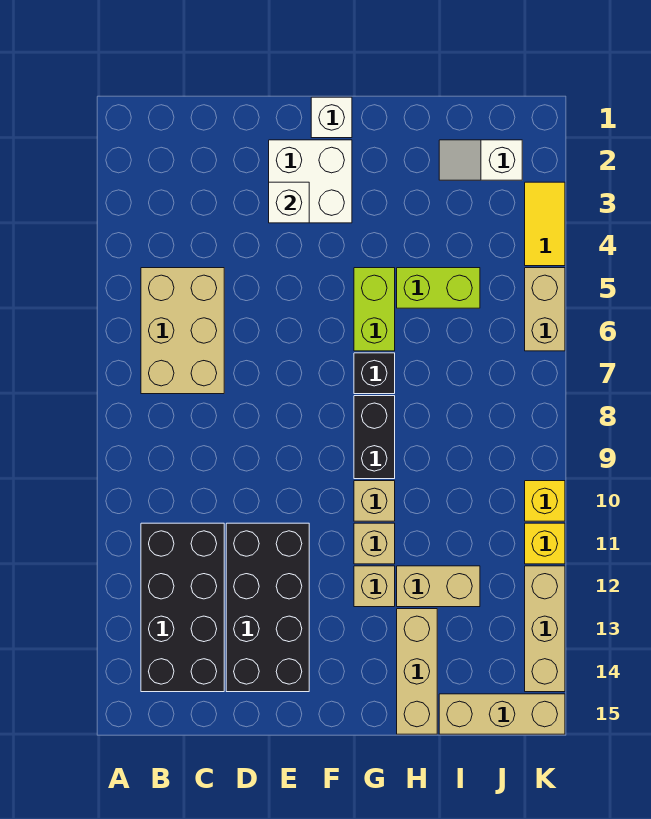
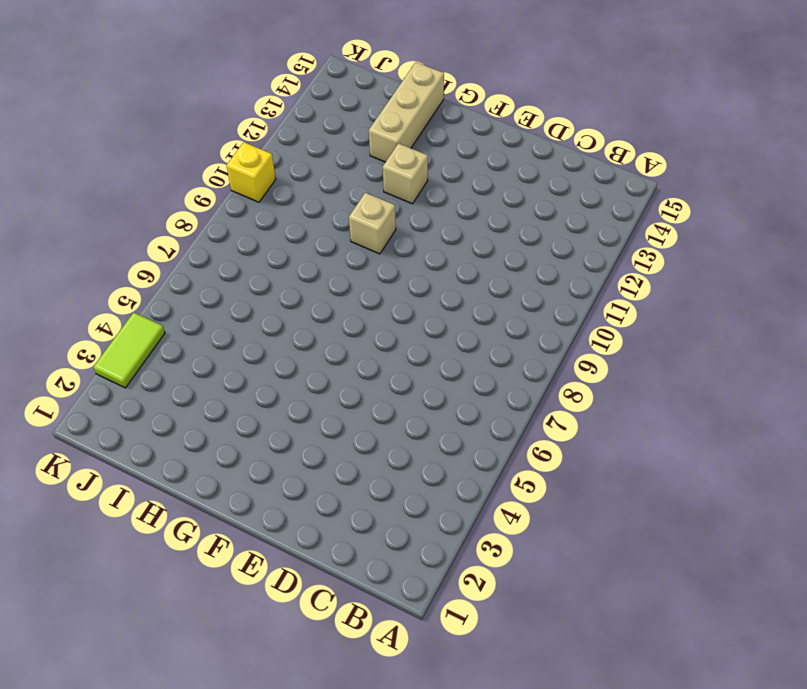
lime tile K3:K4 level 1 -> yellow tile K3:K4 level 1
none -> tan brick B5:C7 level 1
none -> black brick B11:C14 level 1
none -> black brick D11:E14 level 1

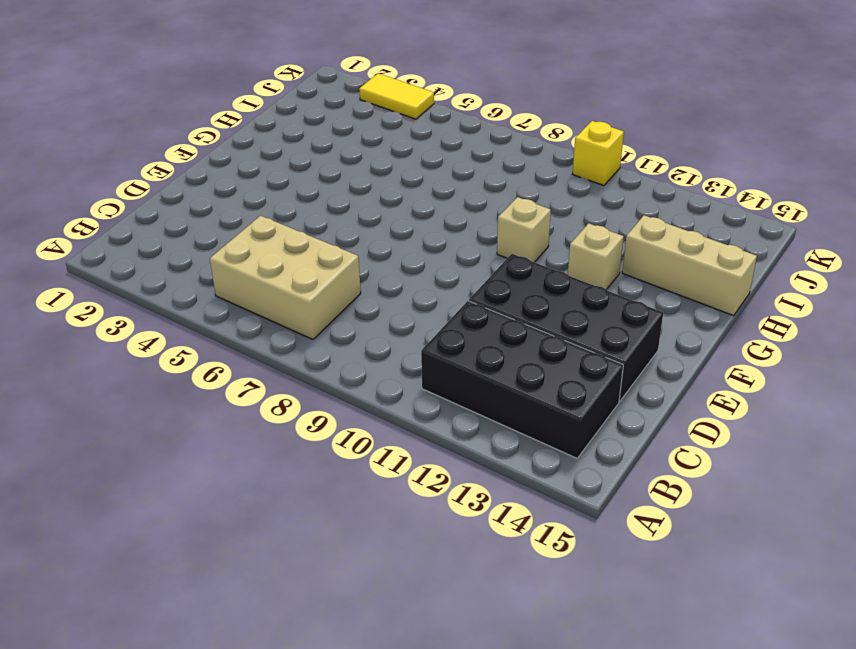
none -> white brick E2:F3 level 1
none -> white brick F1 level 1
none -> lime brick G5:G6 level 1

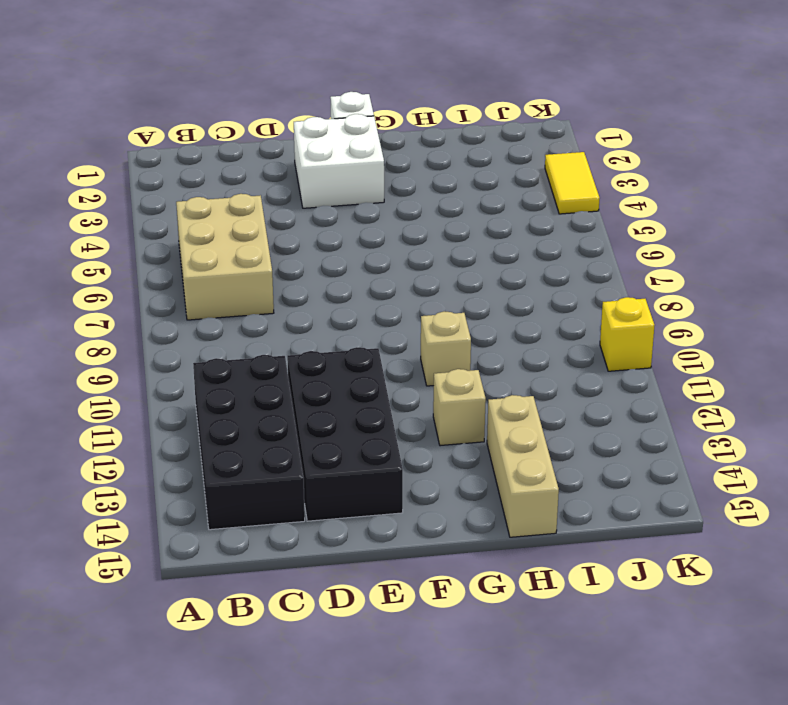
none -> lime brick G5:G6 level 1
none -> black brick G7 level 1
none -> black brick G8:G9 level 1

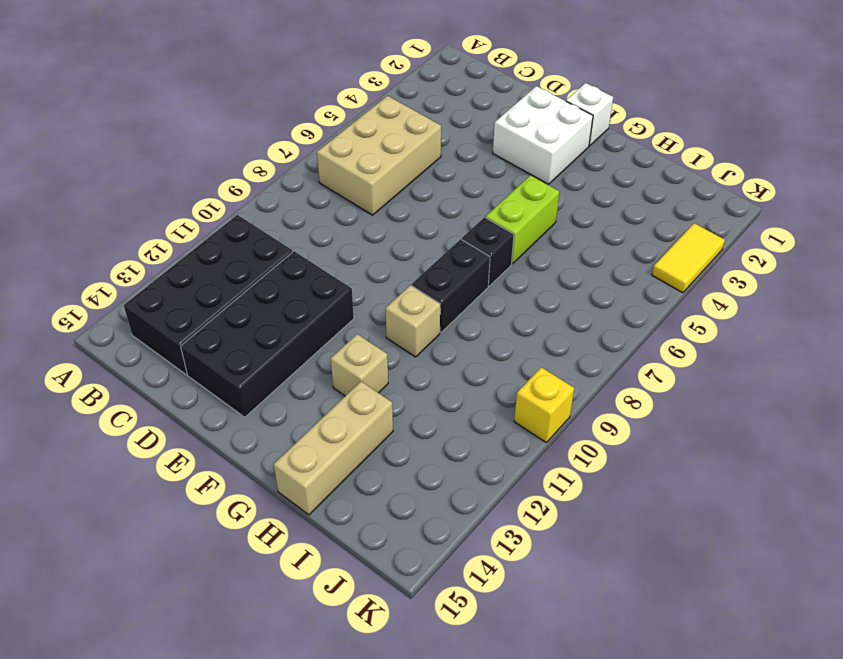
none -> tan brick G11 level 1
none -> lime brick H5:I5 level 1
none -> tan brick H12:I12 level 1

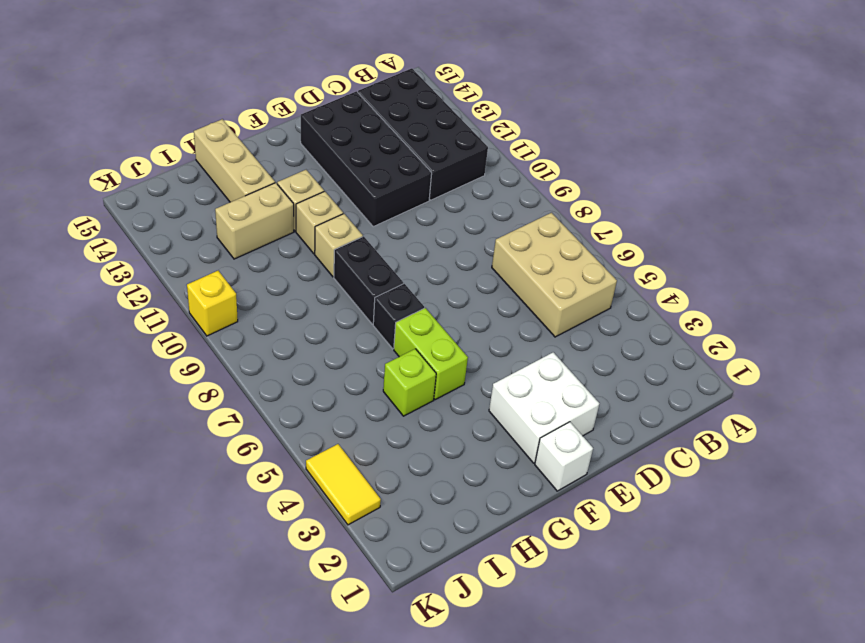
lime brick H5 level 1 -> lime brick H5:I5 level 1
none -> white slope I2:J2 level 1 top J
none -> tan brick I15:K15 level 1
none -> tan brick K5:K6 level 1

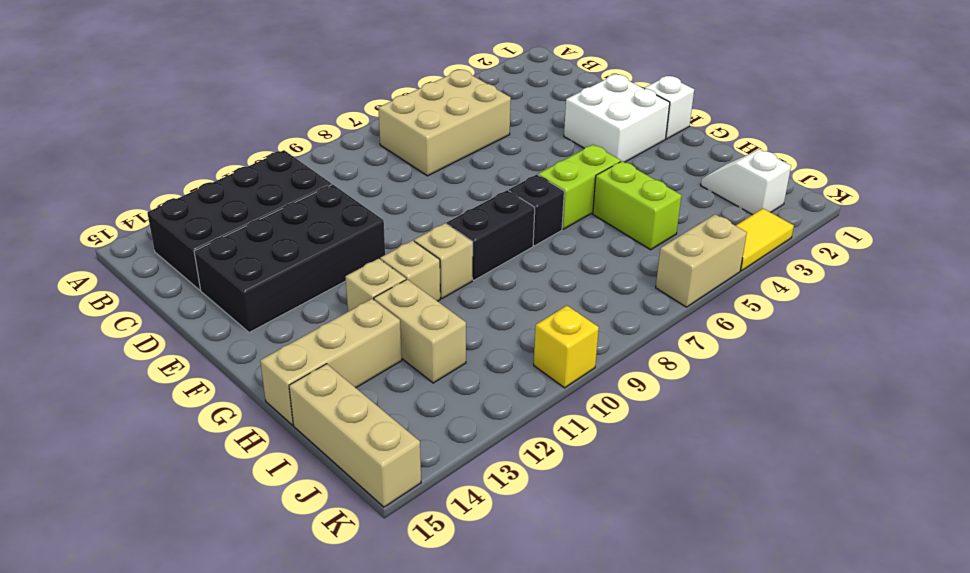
none -> yellow brick K11 level 1
none -> tan brick K12:K14 level 1
none -> white brick E3 level 2

